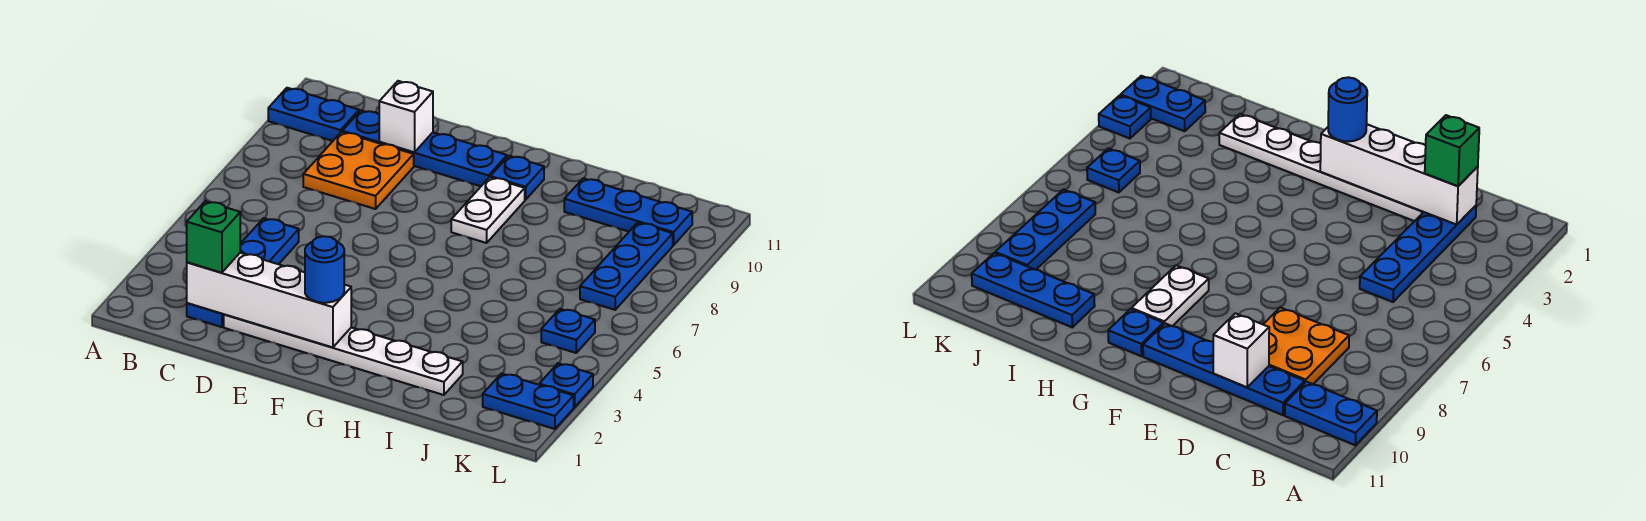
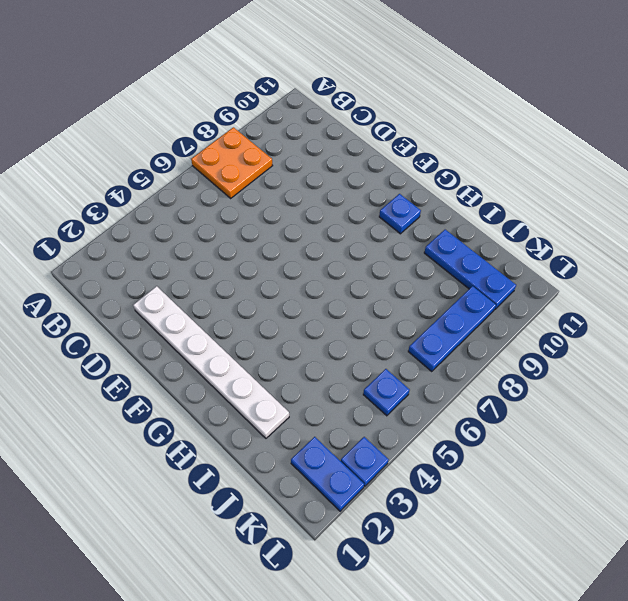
orange plate A7:B8 level 1 -> orange plate C8:D9 level 1
none -> blue plate A10:B10 level 1
none -> blue plate C2:C5 level 1
none -> blue plate C10:F10 level 1

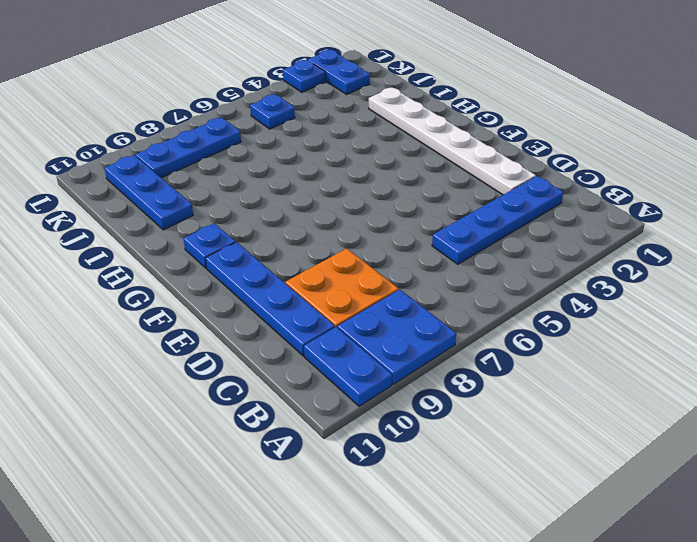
blue plate A8:B9 level 1 -> none
none -> white plate G8:G9 level 1
none -> white brick C2:F2 level 2
none -> white brick D10 level 2

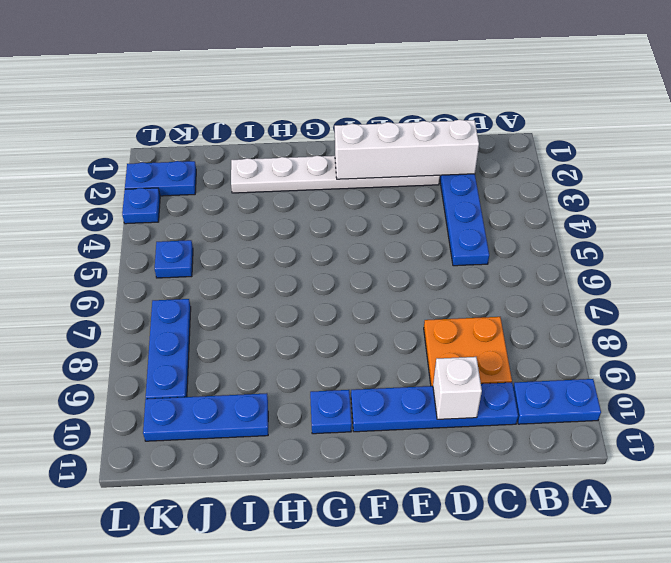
none -> white plate G8:G9 level 1
none -> green brick C2 level 3
none -> blue round brick F2 level 3

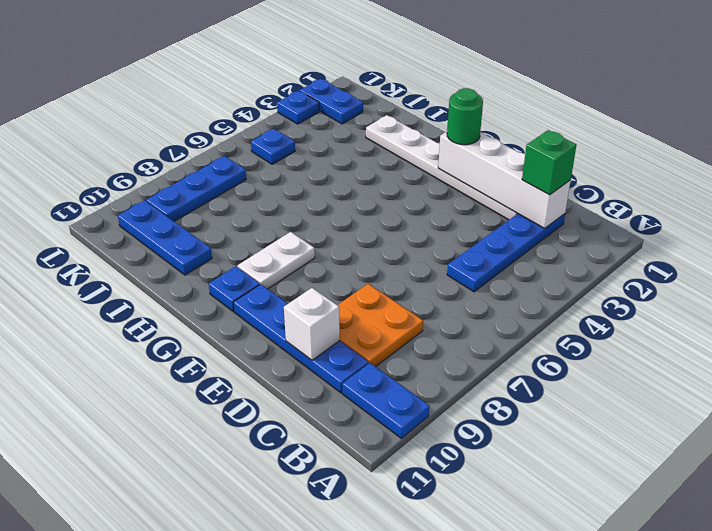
green round brick F2 level 3 -> blue round brick F2 level 3

